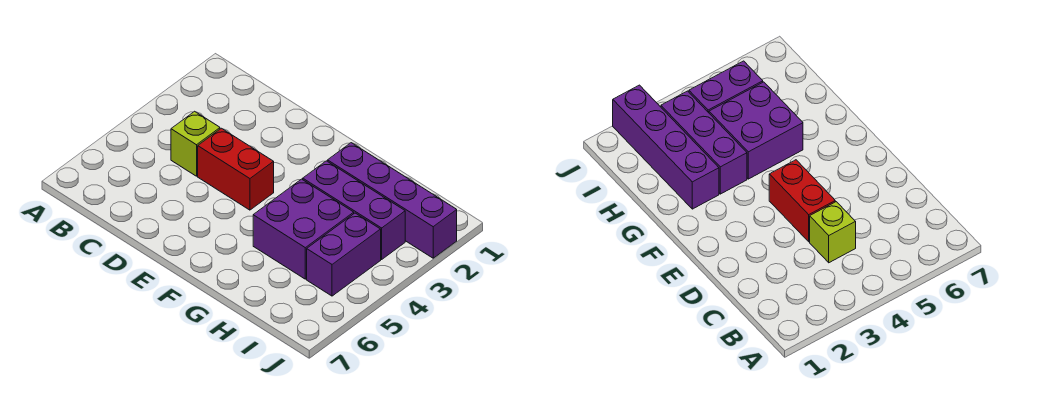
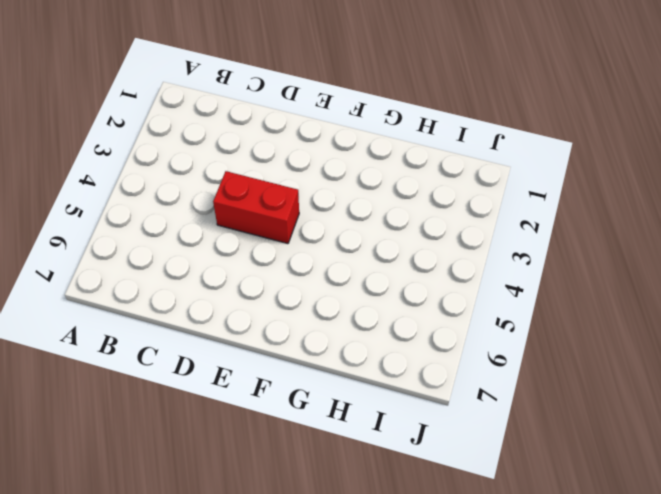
none -> lime brick C4 level 1
none -> purple brick G2:J2 level 1

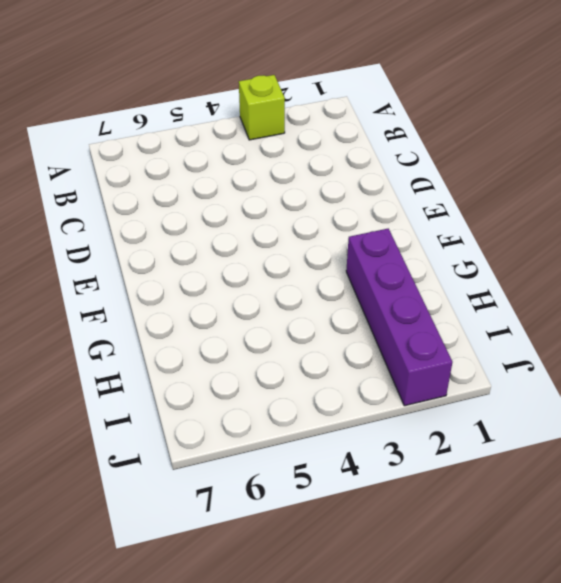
lime brick A3 level 1 -> lime brick C4 level 1
none -> red brick D4:E4 level 1
none -> purple brick G3:I3 level 1

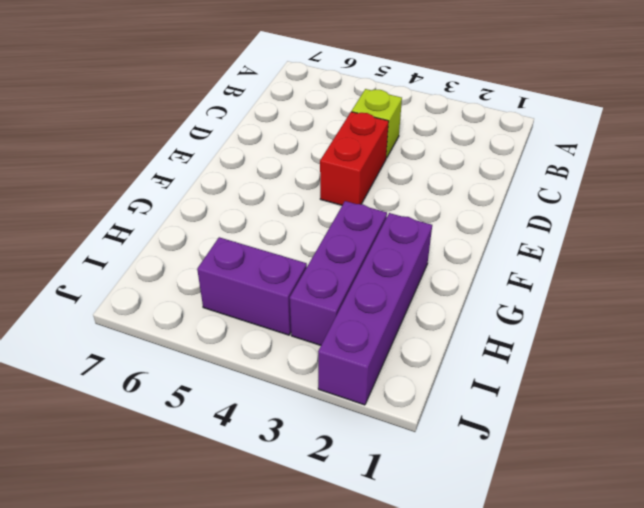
none -> purple brick G4:H5 level 1

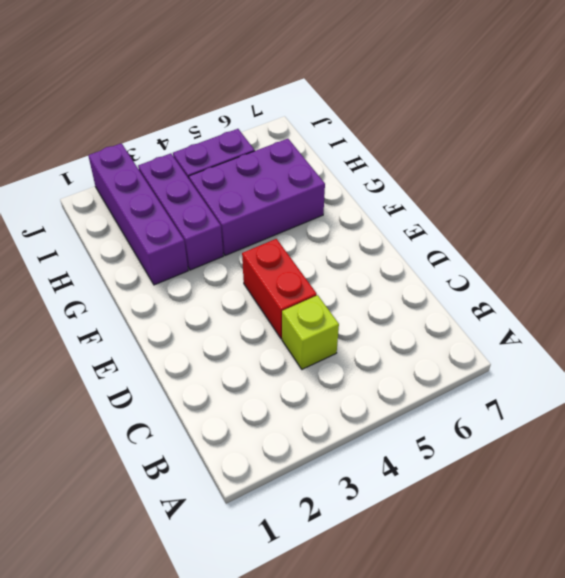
purple brick G4:H6 level 1 -> purple brick G4:H5 level 1

